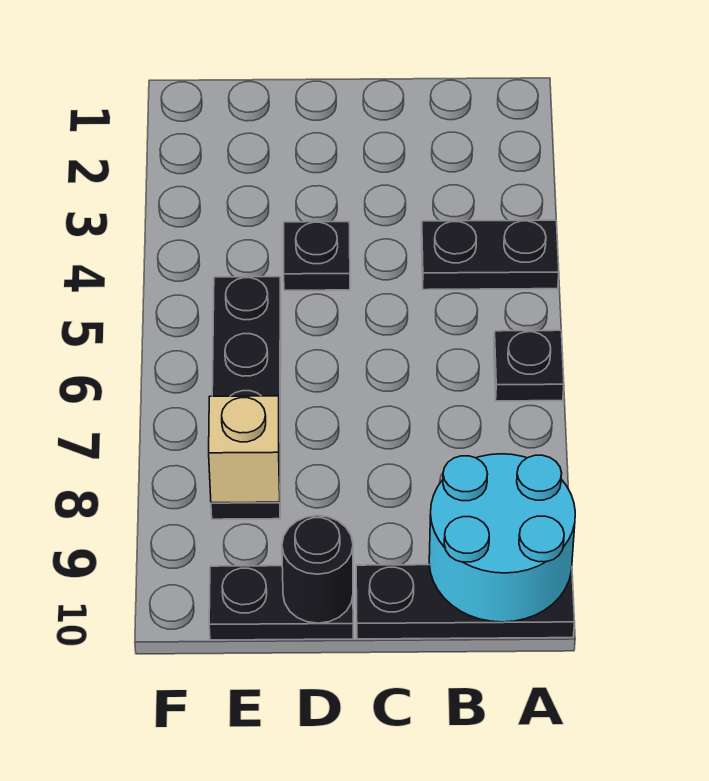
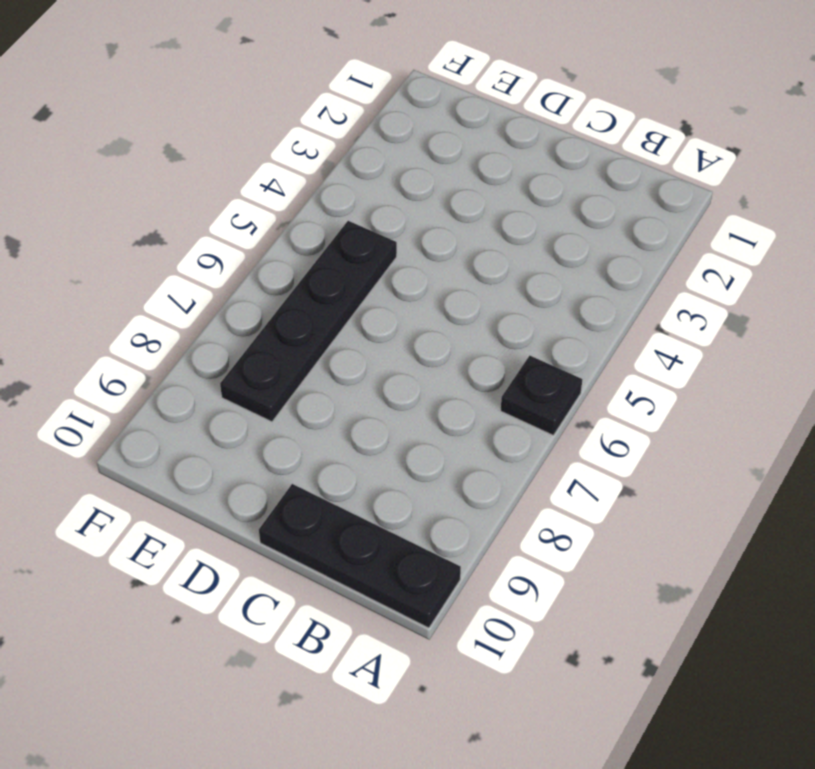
none -> black plate A4:B4 level 1
none -> black plate D4 level 1

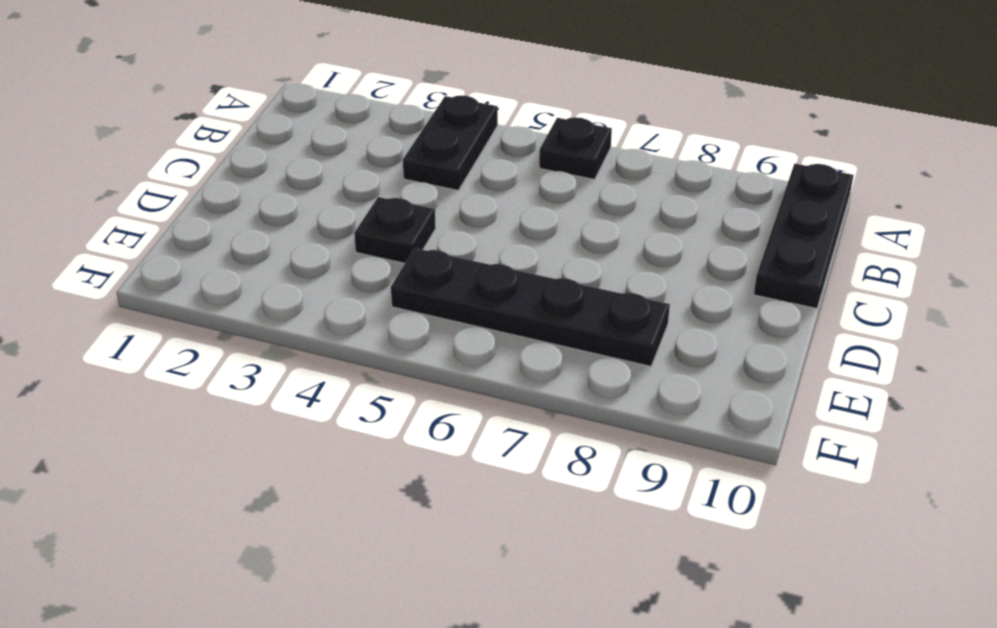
none -> black plate D10:E10 level 1
none -> cyan round brick A9:B10 level 2

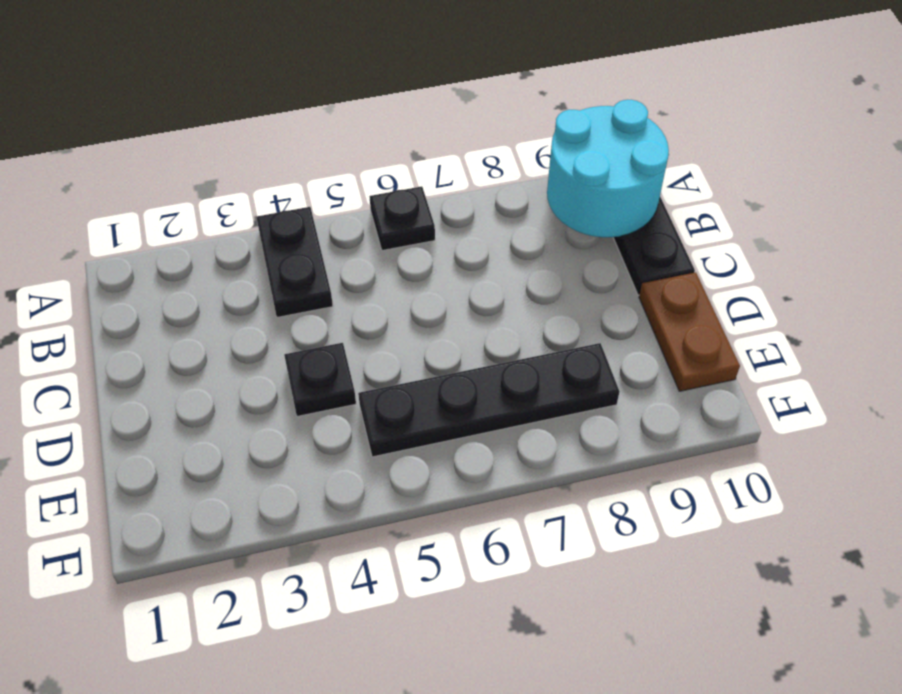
brown plate D10:E10 level 1 -> black plate D10:E10 level 1
none -> black round brick D10 level 2
none -> tan brick E8 level 2

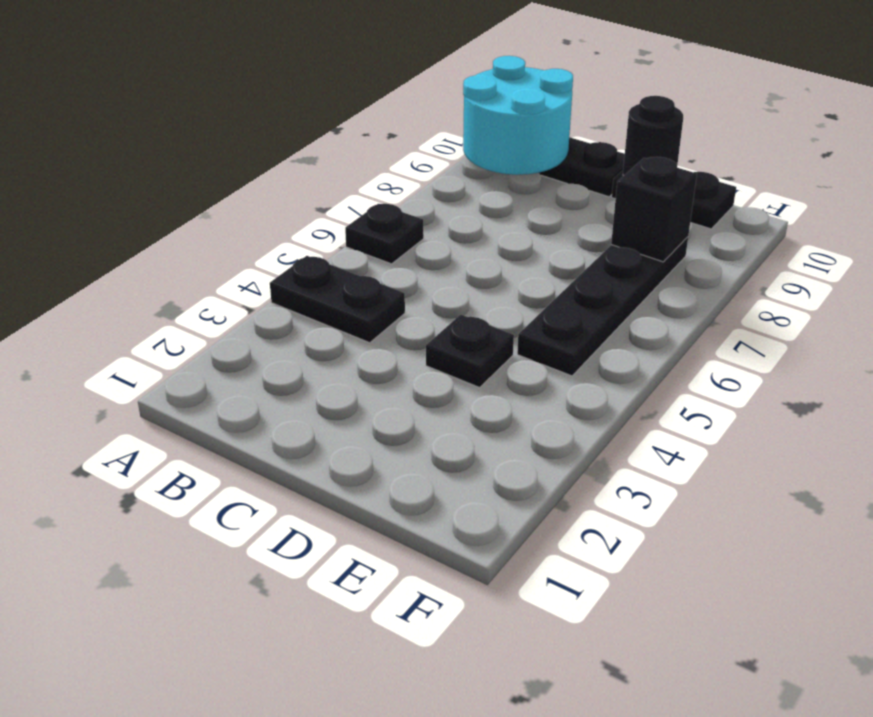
black brick E8 level 2 -> tan brick E8 level 2

